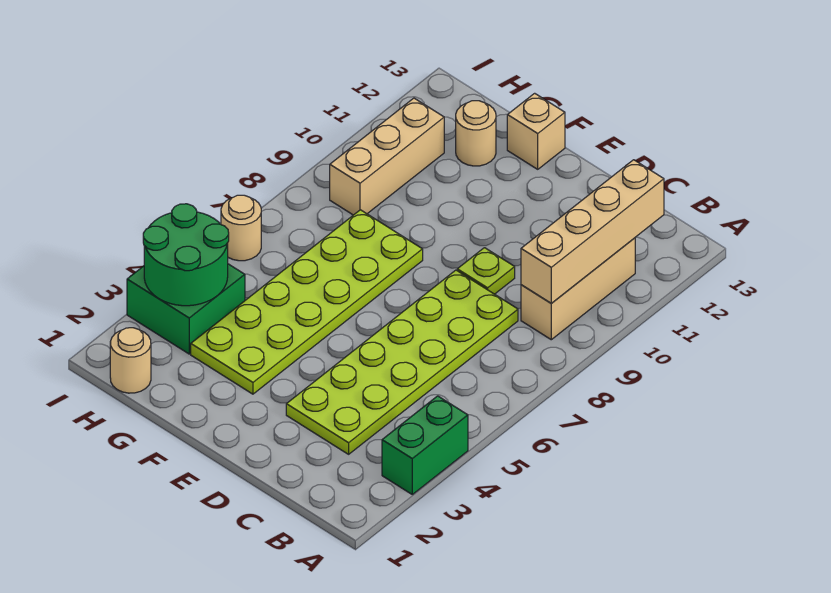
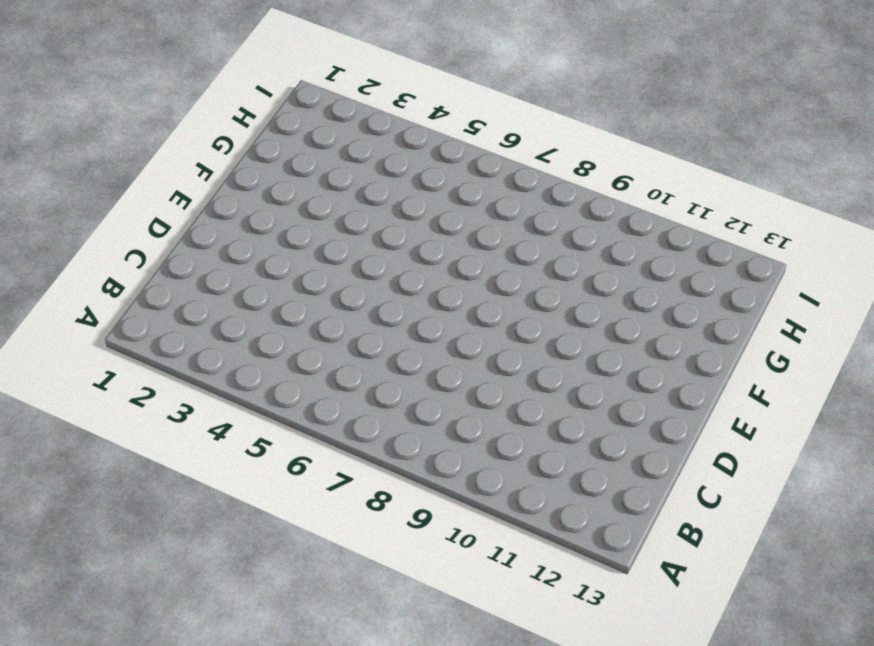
none -> green brick A3:A4 level 1
none -> tan brick B9:B11 level 1
none -> lime plate C3:D8 level 1

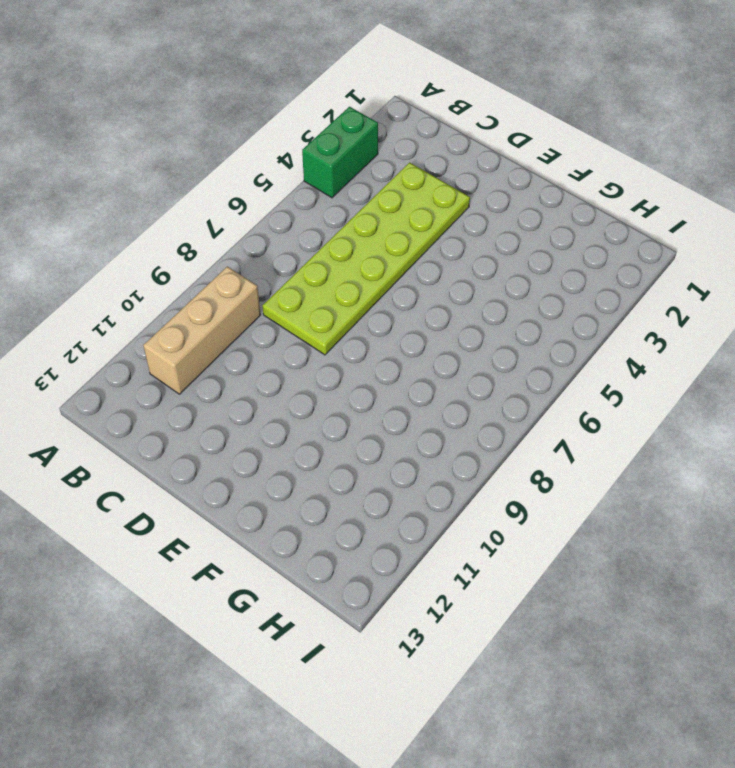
none -> lime plate D9 level 1
none -> lime plate F3:G8 level 1
none -> tan brick F13 level 1

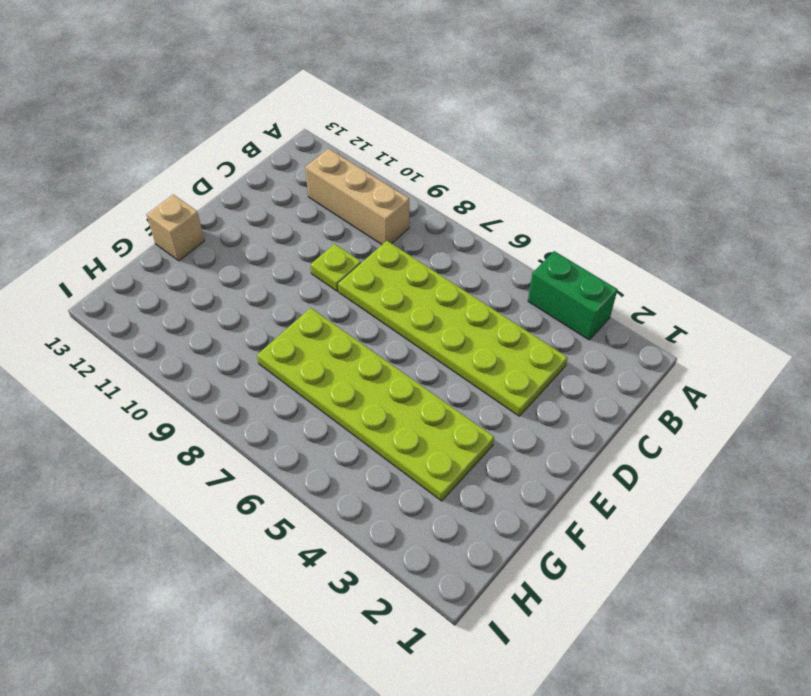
none -> tan round brick G12 level 1
none -> tan round brick H1 level 1
none -> green brick H3:I4 level 1

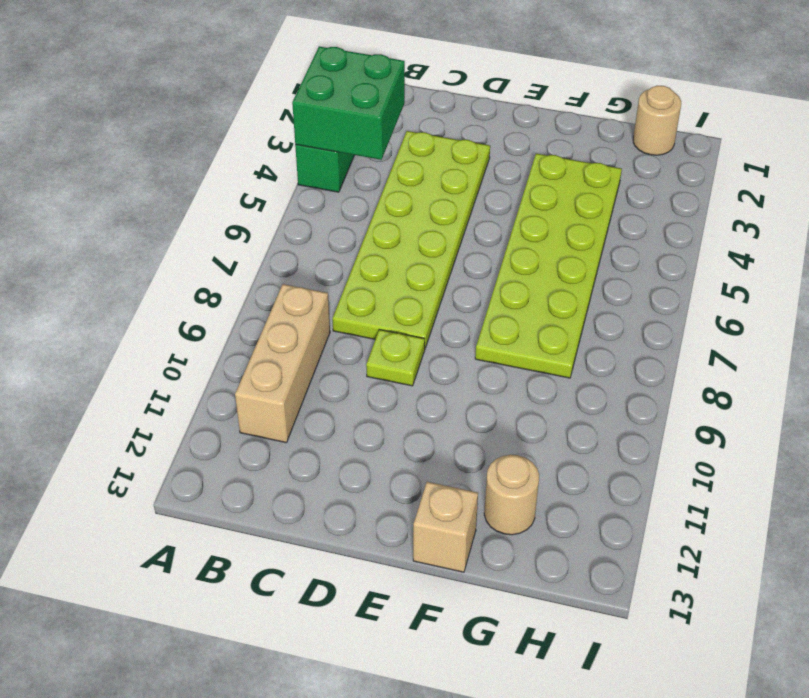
green brick A3:B4 level 2 -> green brick H3:I4 level 1
none -> tan brick H9:H11 level 1
none -> tan round brick I6 level 1
none -> tan brick B9:B12 level 2

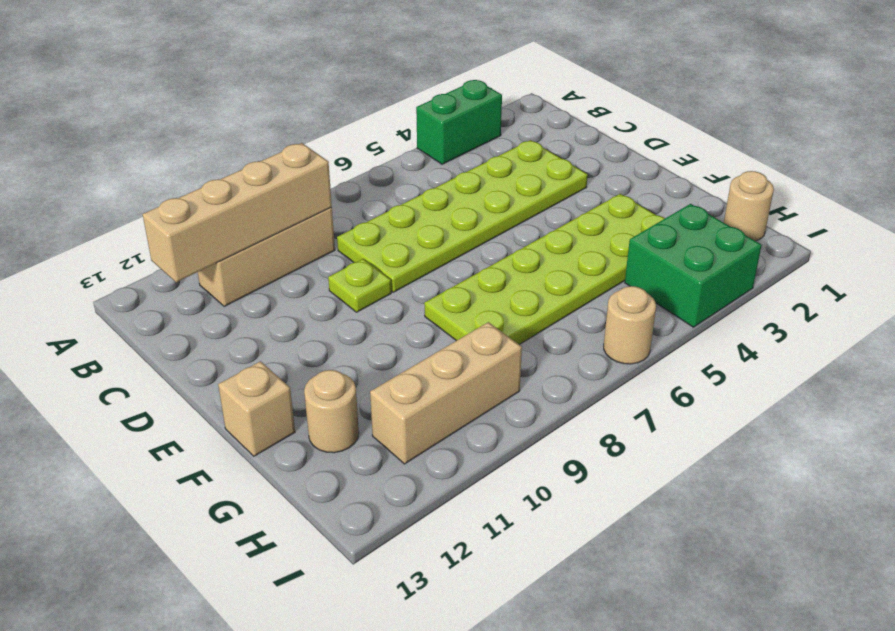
none -> green round brick H3:I4 level 2

